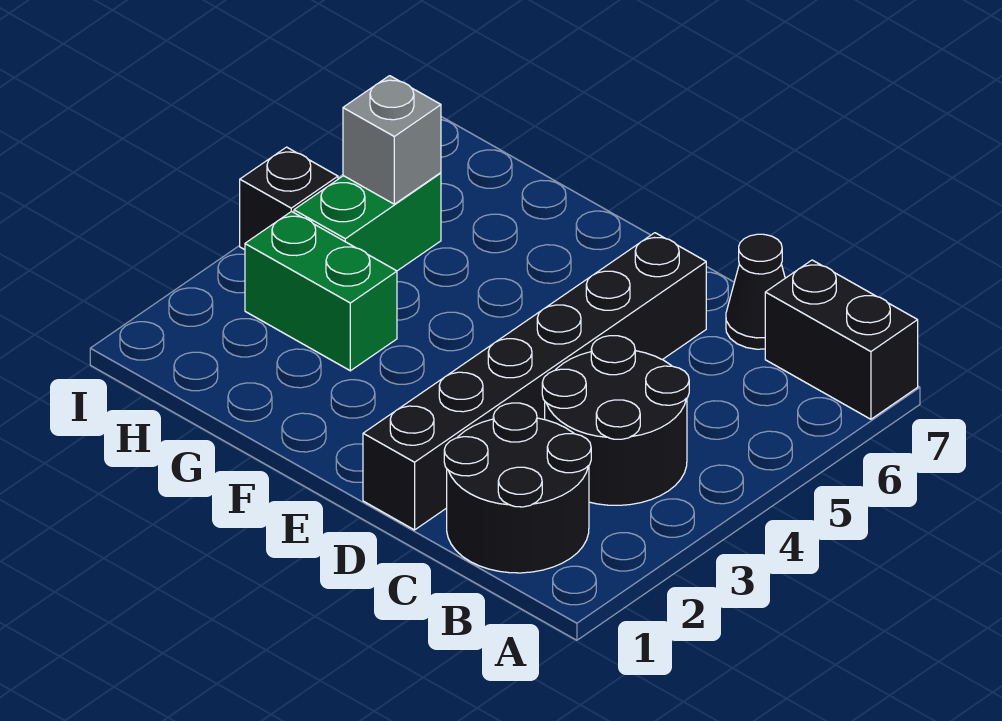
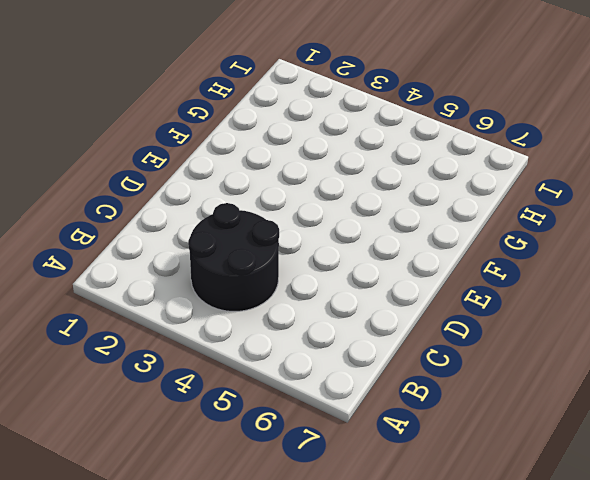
none -> black brick A7:B7 level 1
none -> black round brick B1:C2 level 1

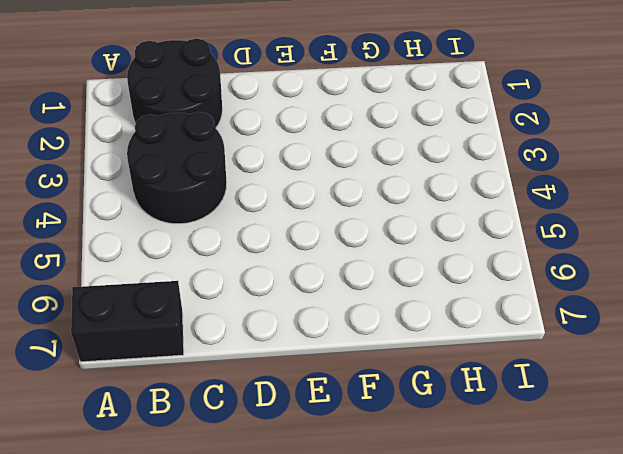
none -> black cone C7 level 1
none -> black brick D1:D6 level 1

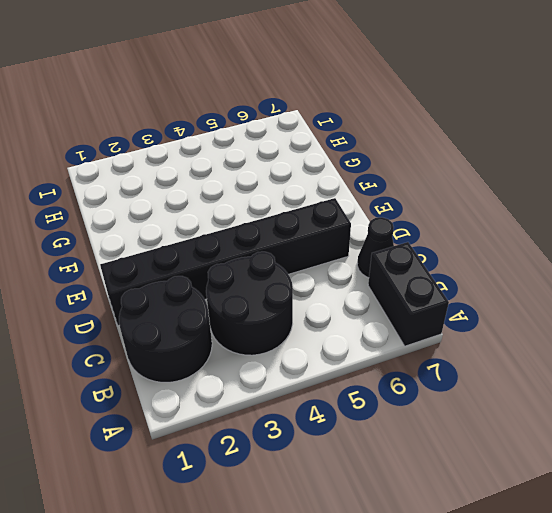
none -> green brick G3:H3 level 1
none -> green brick H4:H5 level 1

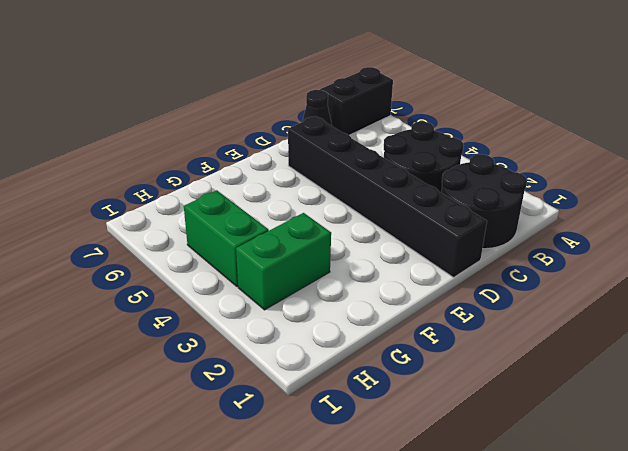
none -> black brick I4 level 1
none -> grey brick H5 level 2

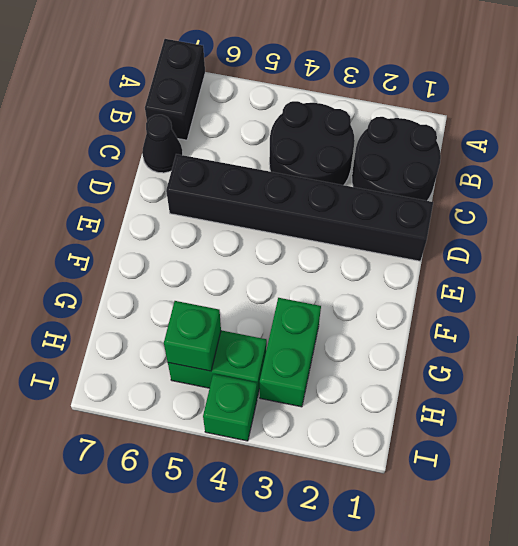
green brick H5 level 2 -> grey brick H5 level 2
green brick I4 level 1 -> black brick I4 level 1

